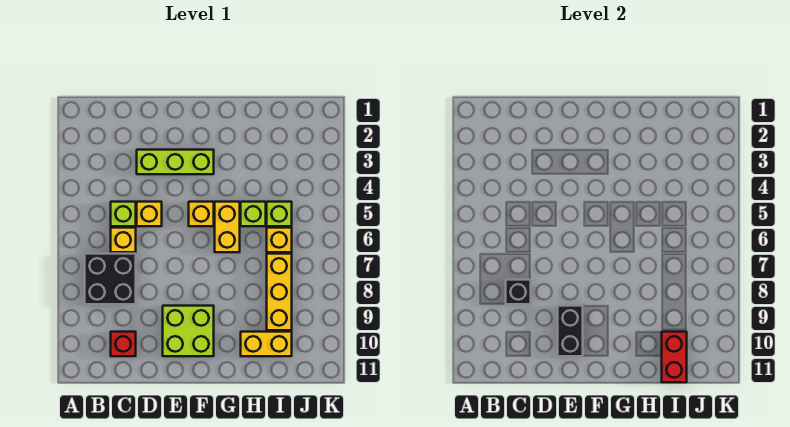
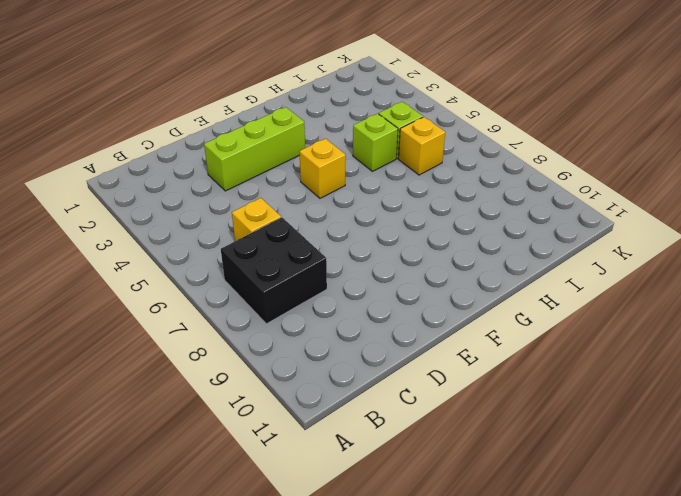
none -> lime brick C5 level 1
none -> red brick C10 level 1
none -> yellow brick D5 level 1

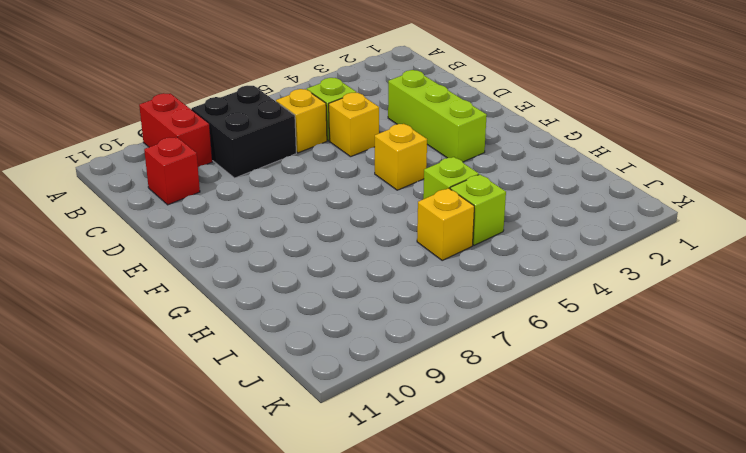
red brick A9:B9 level 1 -> red brick I10:I11 level 2
none -> lime brick E9:F10 level 1
none -> yellow brick G5:G6 level 1
none -> yellow brick H10:I10 level 1

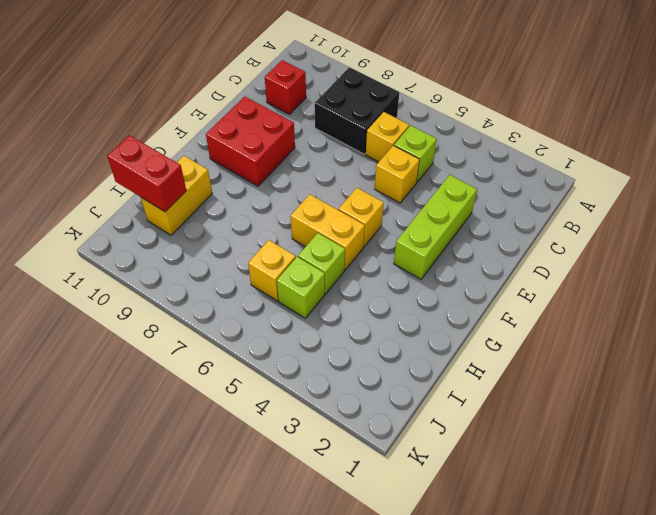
red brick E9:F10 level 1 -> lime brick E9:F10 level 1
none -> yellow brick I7:I9 level 1
none -> black brick C8 level 2
none -> black brick E9:E10 level 2

